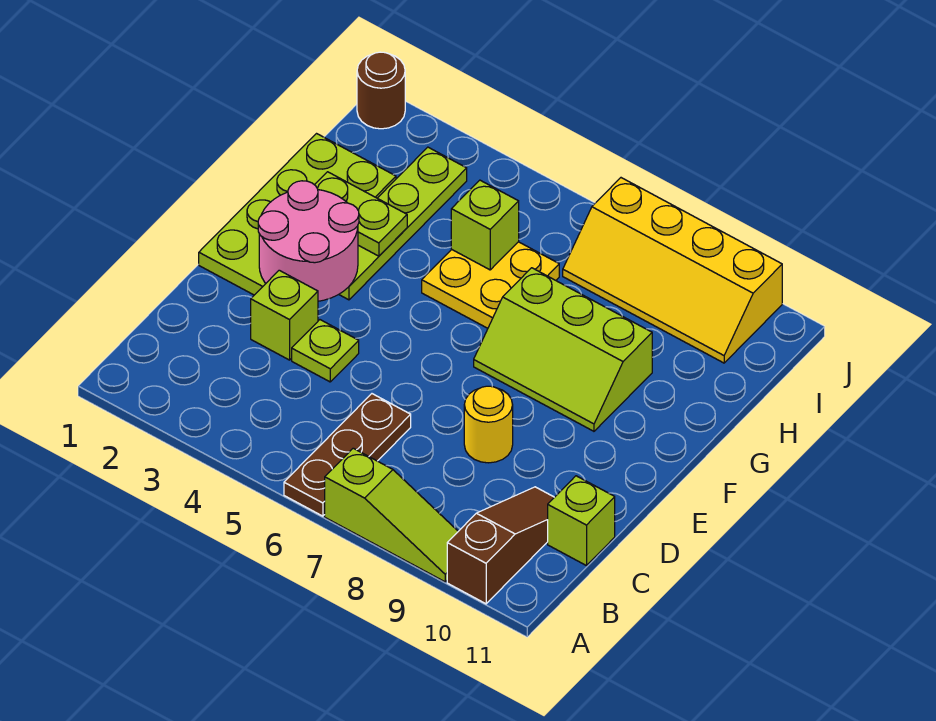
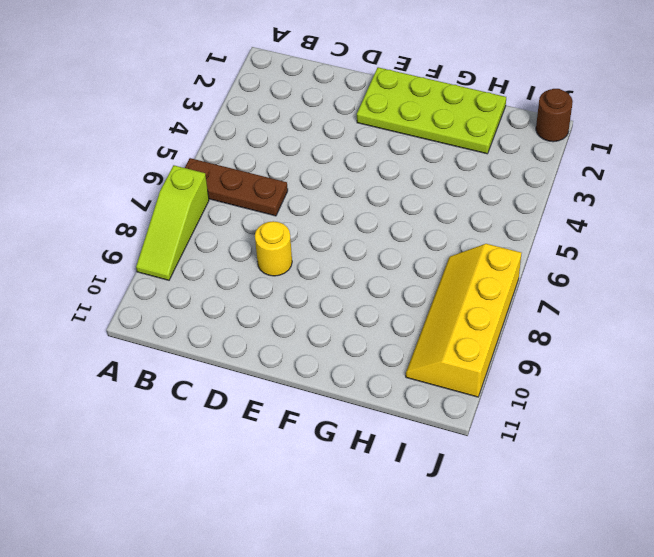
none -> brown slope A10:C10 level 1 top A
none -> lime brick C11 level 1
none -> lime brick D3 level 1

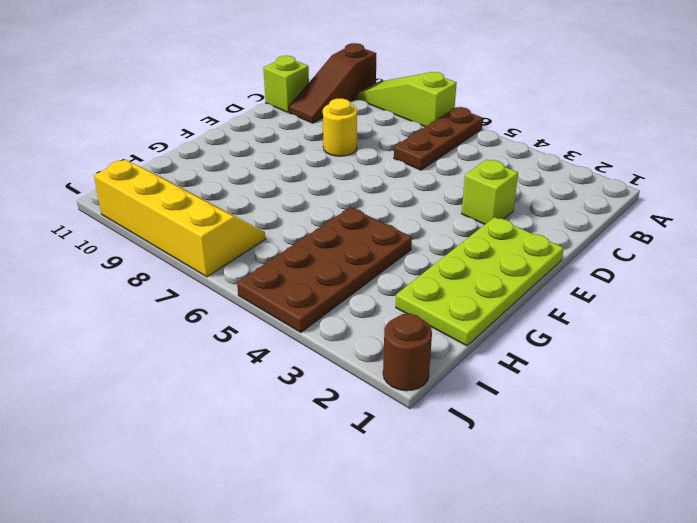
brown plate G4:J5 level 1 -> yellow plate G5:H6 level 1
none -> lime plate D4 level 1
none -> lime plate F3:I3 level 1
none -> lime slope F7:G9 level 1 top G

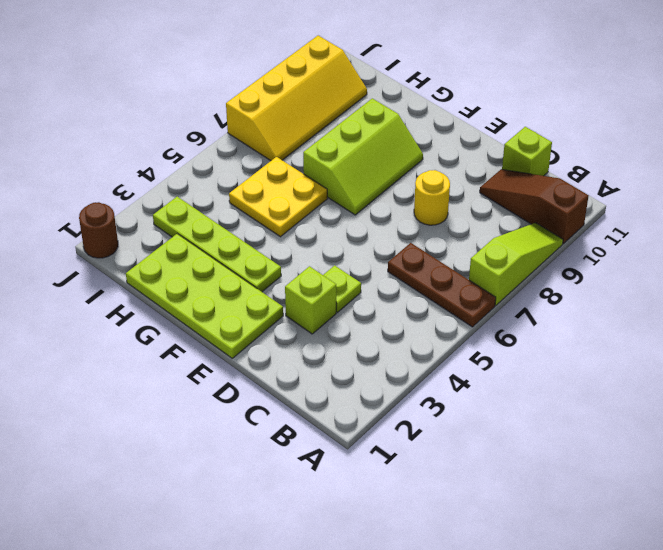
none -> pink round brick E2:F3 level 2
none -> lime plate G2:G3 level 2
none -> lime brick H5 level 2

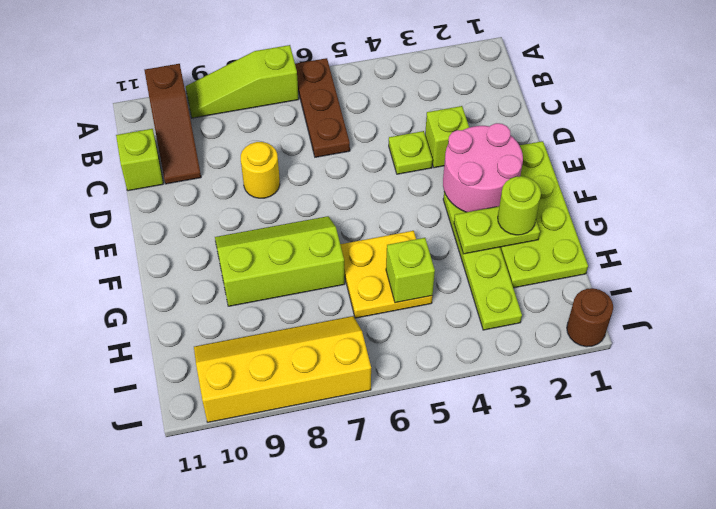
lime round brick G2 level 3 -> none

